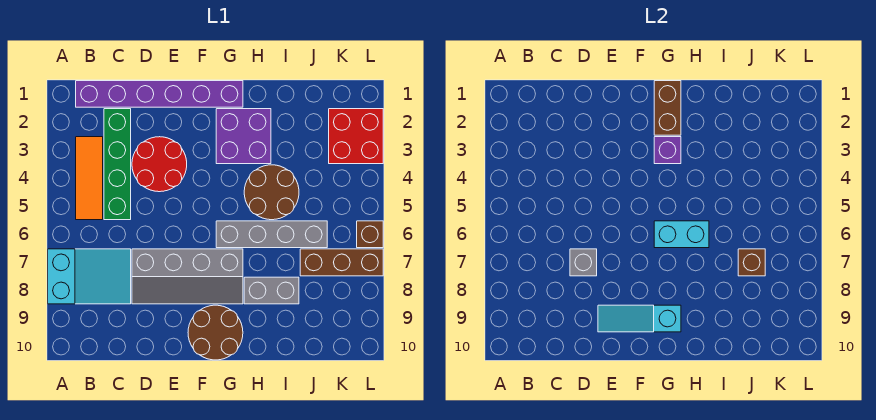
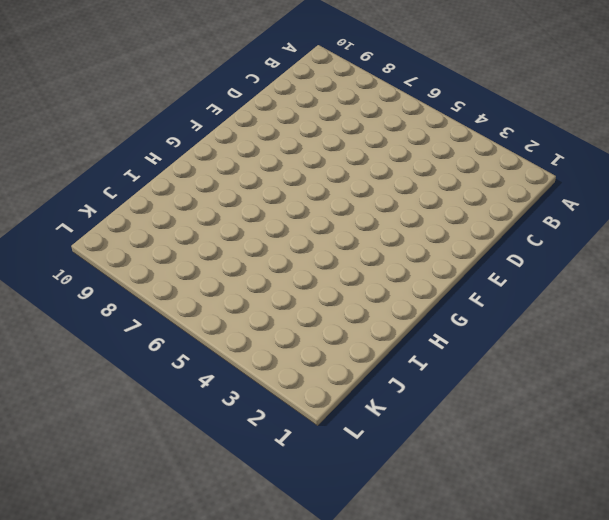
none -> cyan slope A7:C8 level 1 top A
none -> purple brick B1:G1 level 1
none -> orange tile B3:B5 level 1

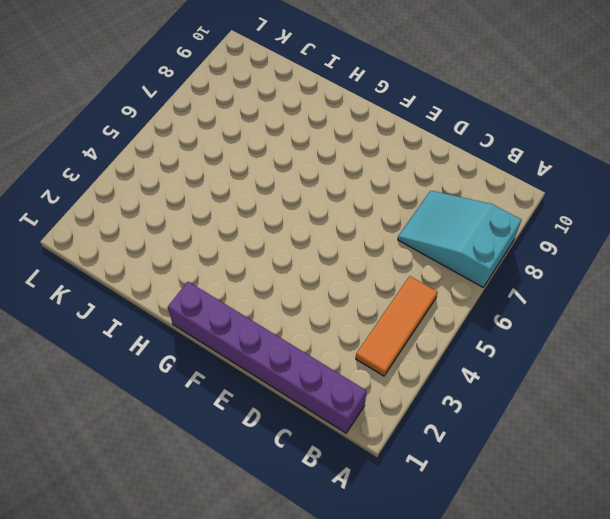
none -> green brick C2:C5 level 1
none -> red round brick D3:E4 level 1
none -> grey slope D7:G8 level 1 top 7

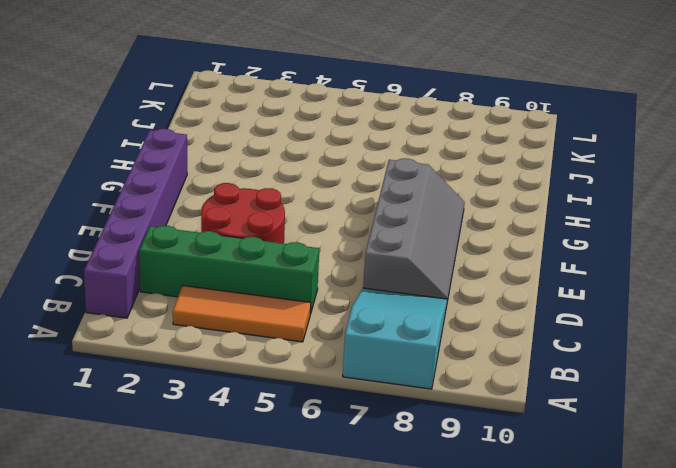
none -> brown round brick F9:G10 level 1
none -> purple brick G2:H3 level 1
none -> grey brick G6:J6 level 1

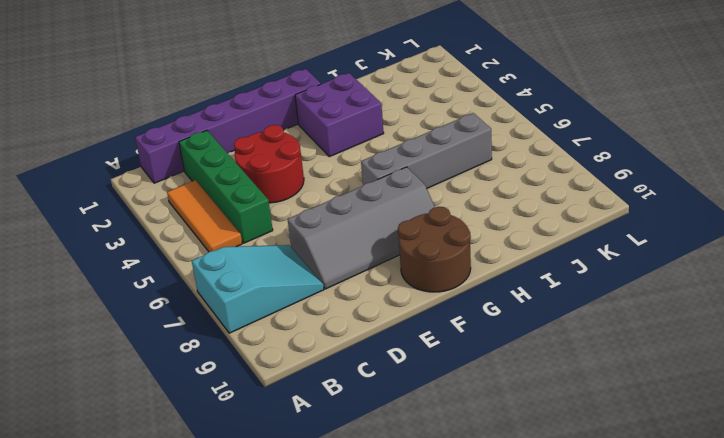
none -> brown round brick H4:I5 level 1
none -> grey brick H8:I8 level 1
none -> brown brick J7:L7 level 1

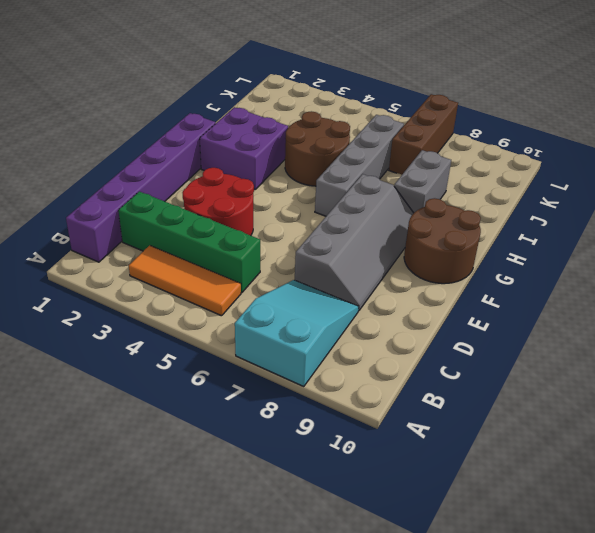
none -> red brick K2:L3 level 1
none -> brown brick L6 level 1
none -> grey brick D7 level 2

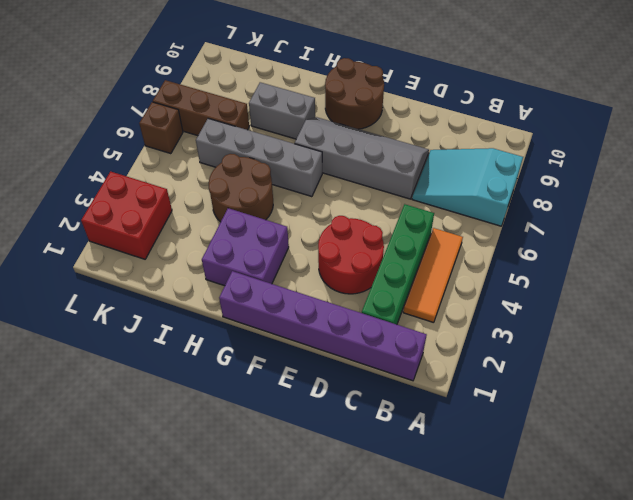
none -> grey brick D7 level 2
none -> cyan slope E9:G9 level 2 top G
none -> brown brick G1:G2 level 2

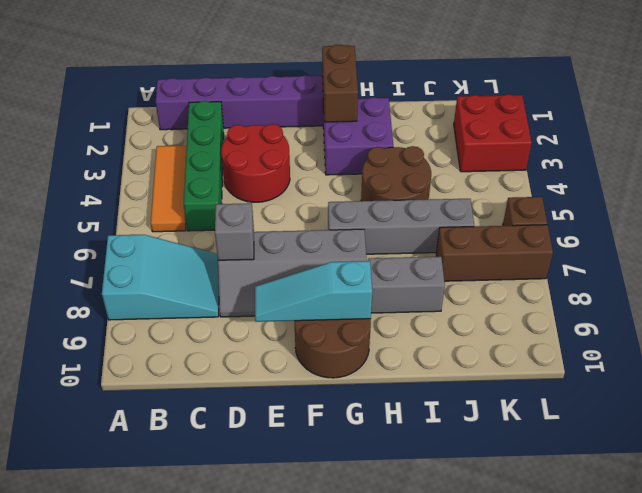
none -> purple brick G3 level 2
none -> cyan brick G6:H6 level 2
none -> brown brick J7 level 2

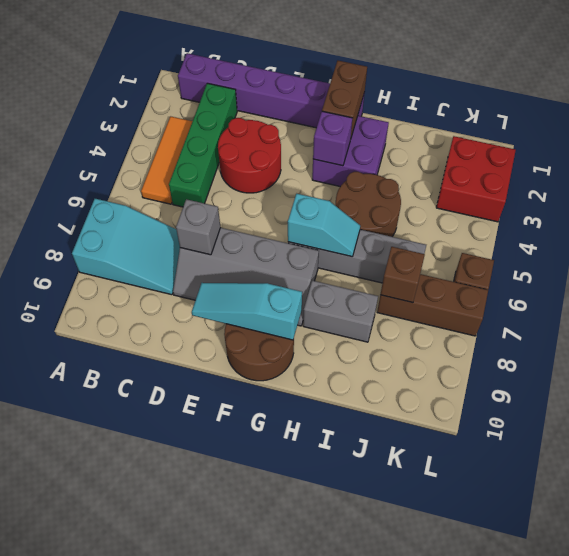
cyan slope G6:H6 level 2 top G -> cyan brick G6:H6 level 2

